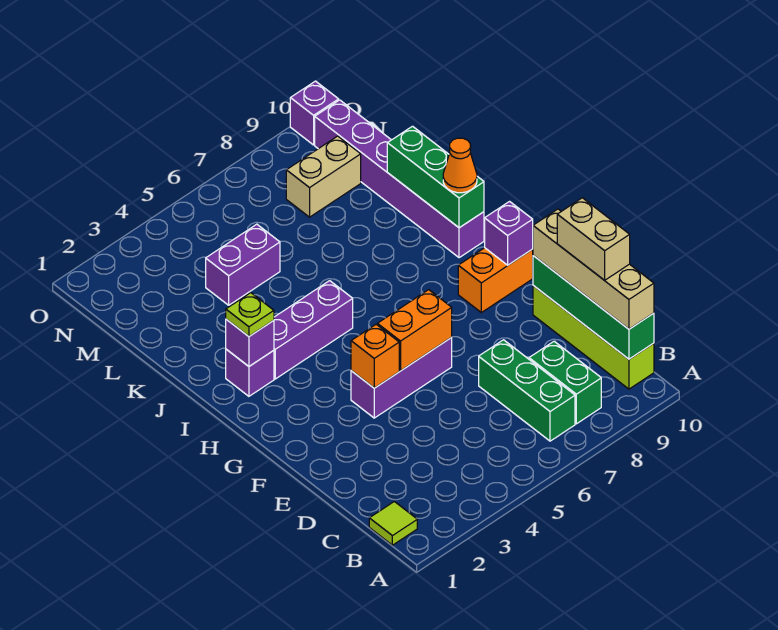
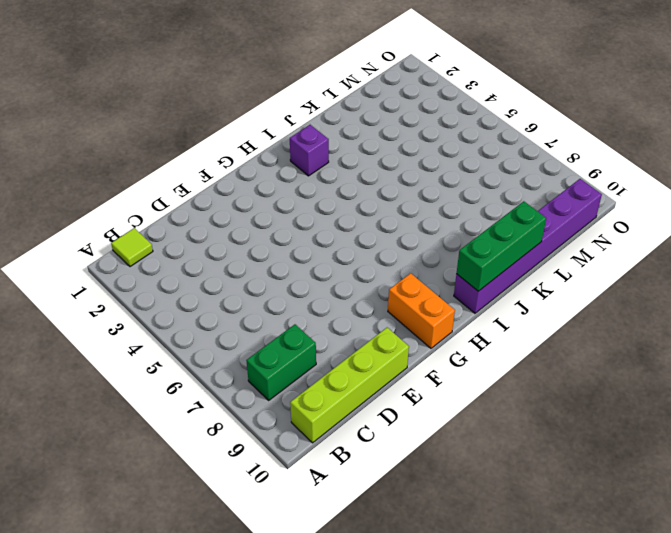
none -> green brick B7:D7 level 1
none -> purple brick F4:F6 level 1
none -> purple brick I3:I5 level 1

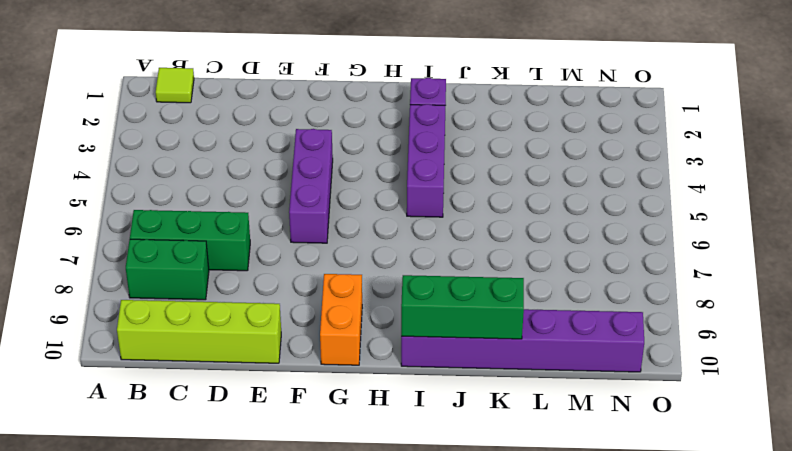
none -> purple brick L4:L5 level 1
none -> tan brick M8:M9 level 1
none -> purple brick O10 level 1

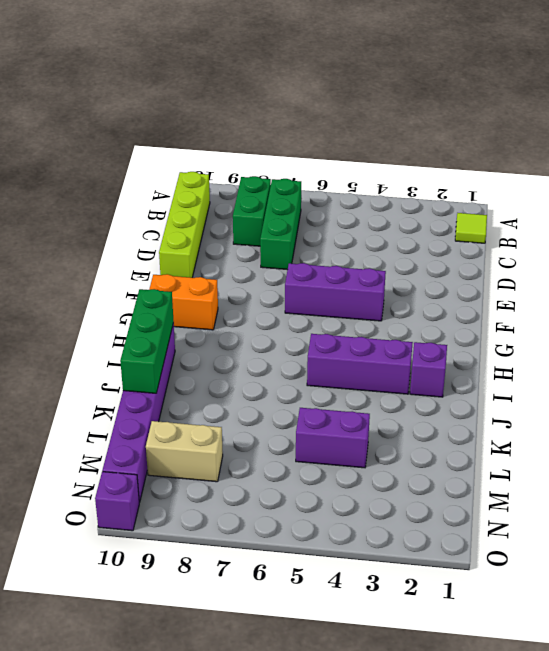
none -> green brick B10:E10 level 2
none -> orange brick F4 level 2
none -> orange brick F5:F6 level 2

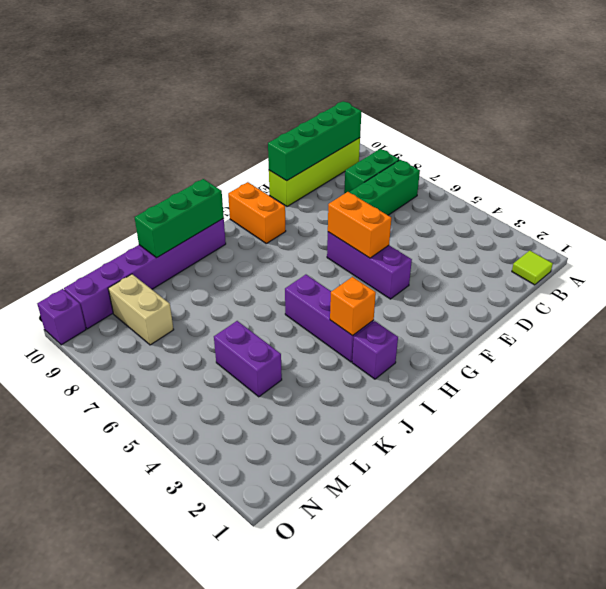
orange brick I3 level 2 -> orange brick F4 level 2
none -> purple brick G10 level 2
none -> purple brick I2 level 2
none -> tan brick B10:E10 level 3

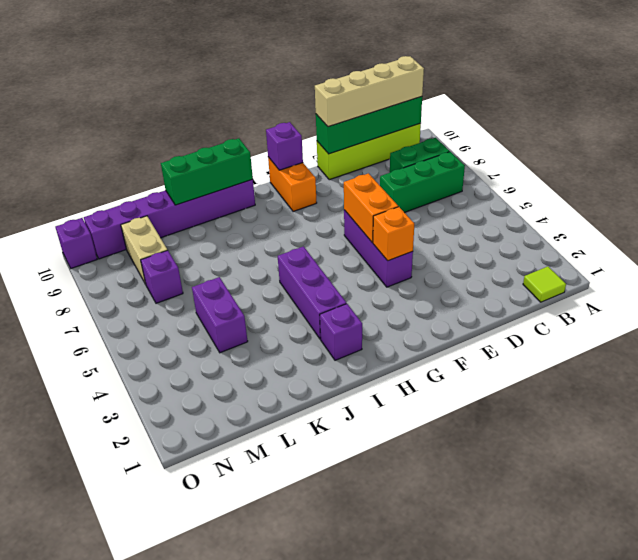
purple brick M7 level 1 -> purple brick I2 level 2
none -> lime plate I2 level 3
none -> orange cone I10 level 3
none -> tan brick C10:D10 level 4

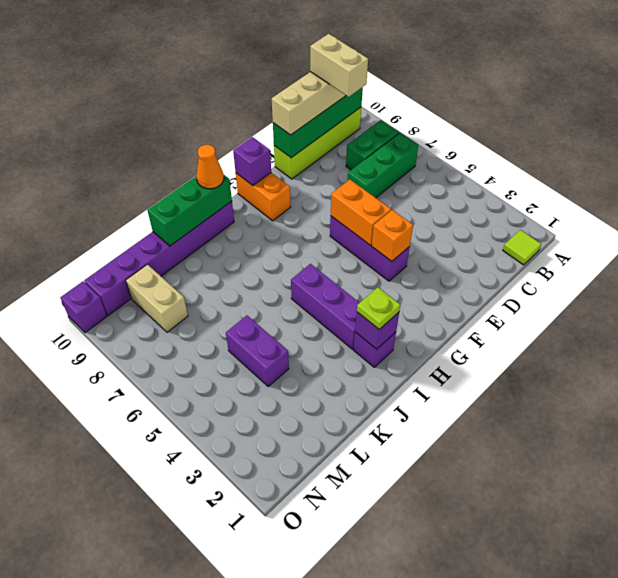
tan brick C9:C10 level 4 -> tan brick C10:D10 level 4

